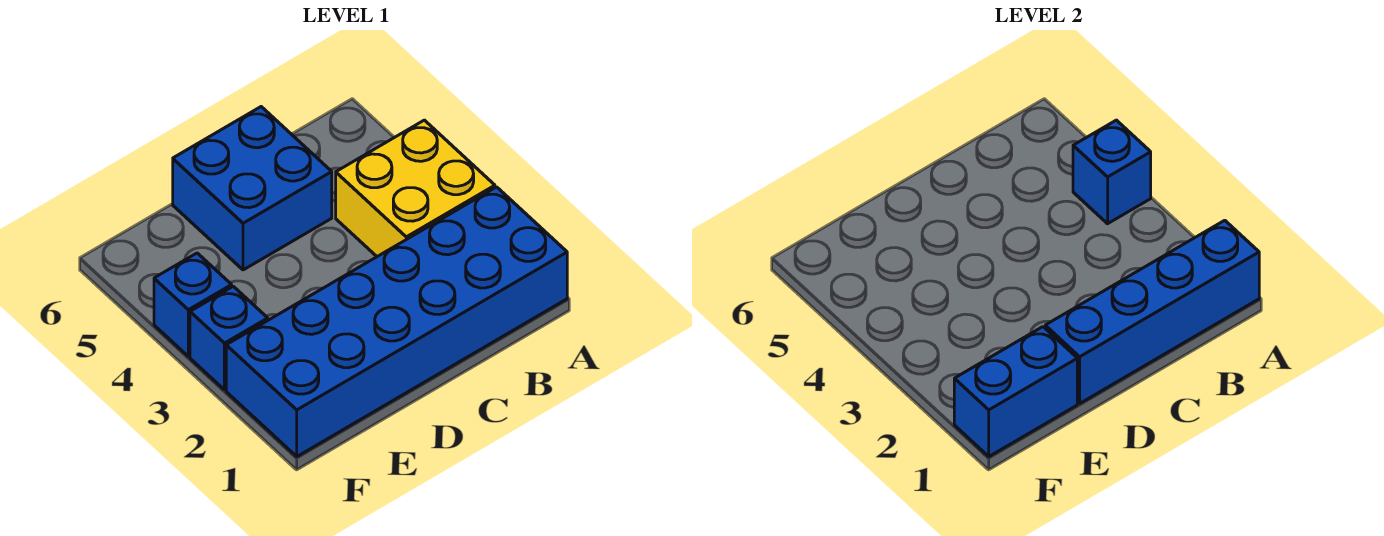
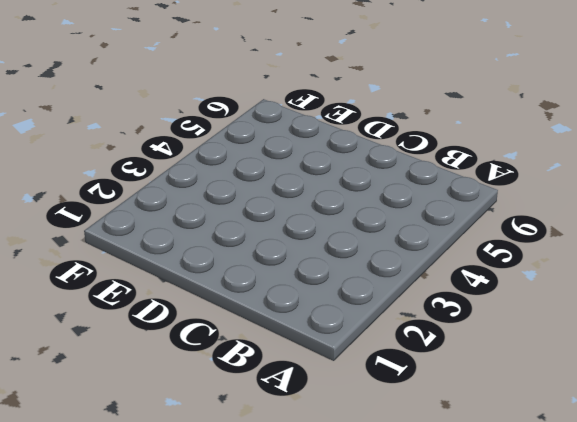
none -> blue brick A1:F2 level 1
none -> yellow brick A3:B4 level 1

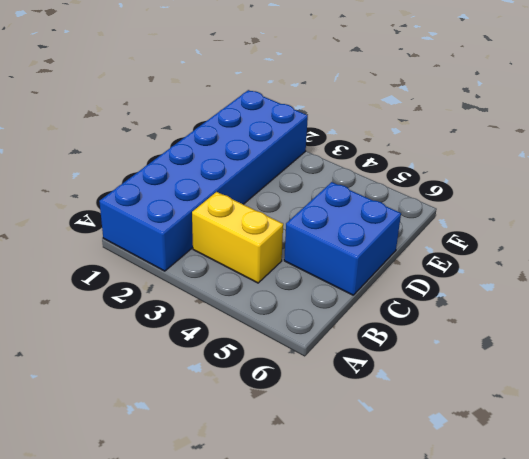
yellow brick B3:B4 level 1 -> yellow brick A3:B4 level 1
none -> blue brick F3 level 1
none -> blue brick F4 level 1

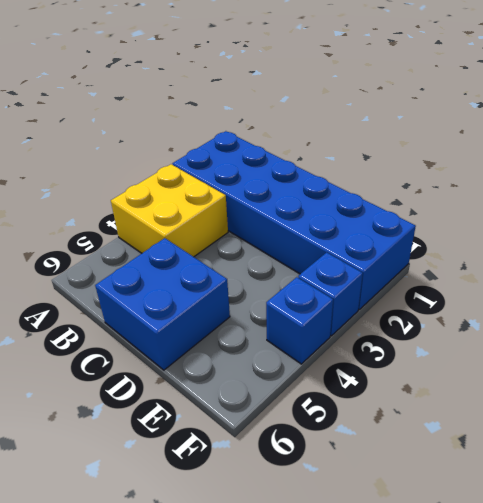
none -> blue brick A1:D1 level 2
none -> blue brick A4 level 2

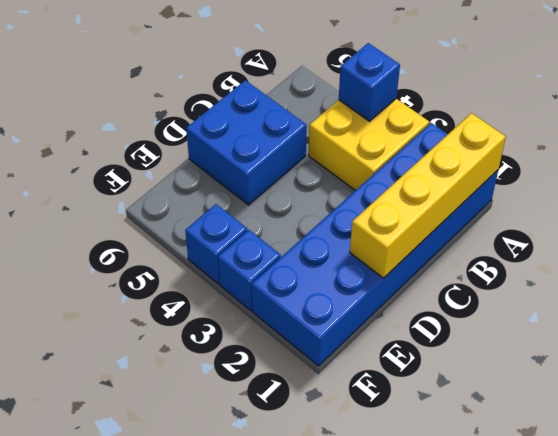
yellow brick A1:D1 level 2 -> blue brick A1:D1 level 2
none -> blue brick E1:F1 level 2

